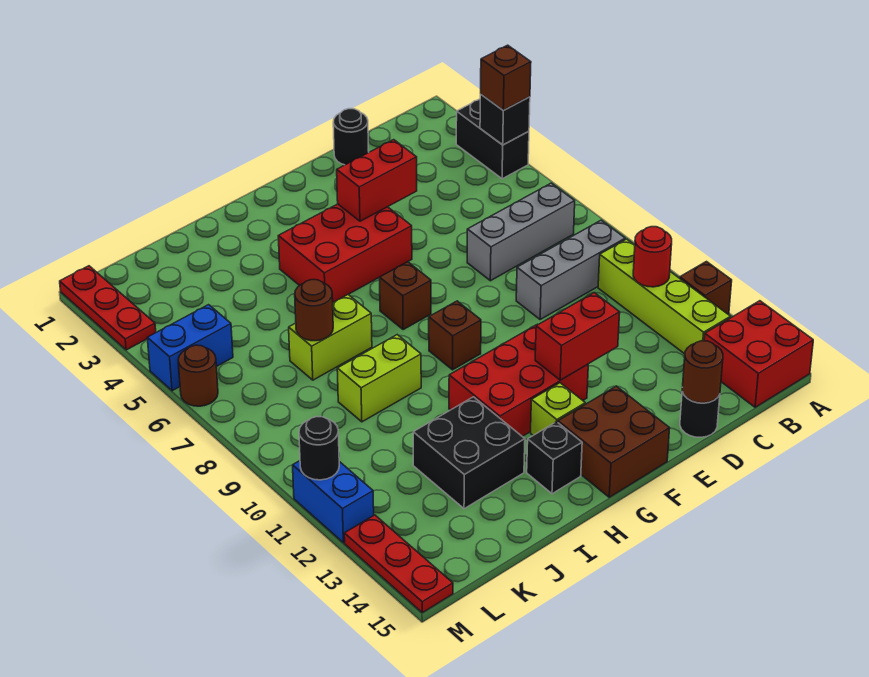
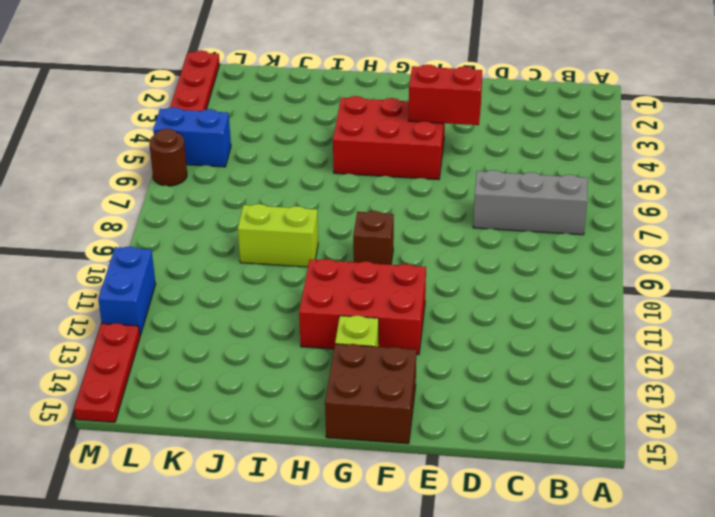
none -> black brick A3:A4 level 1
none -> brown brick A12 level 1
none -> red brick A14:B15 level 1
none -> grey brick B9:D9 level 1

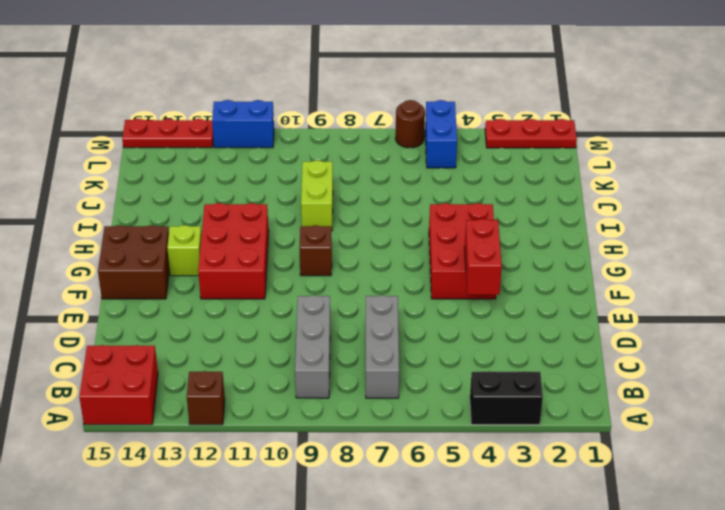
none -> lime brick B10:B13 level 1
none -> black round brick D1 level 1
none -> black round brick D15 level 1
none -> brown brick G7 level 1

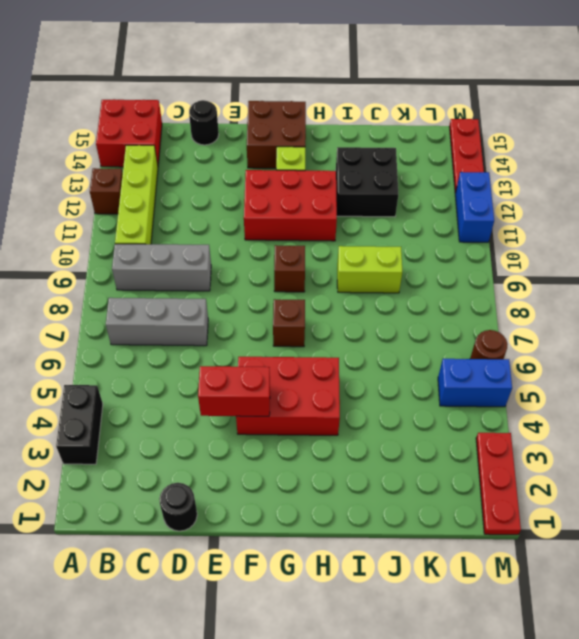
none -> black brick H14 level 1
none -> lime brick I7:J7 level 1
none -> black brick A4 level 2
none -> red round brick B11 level 2

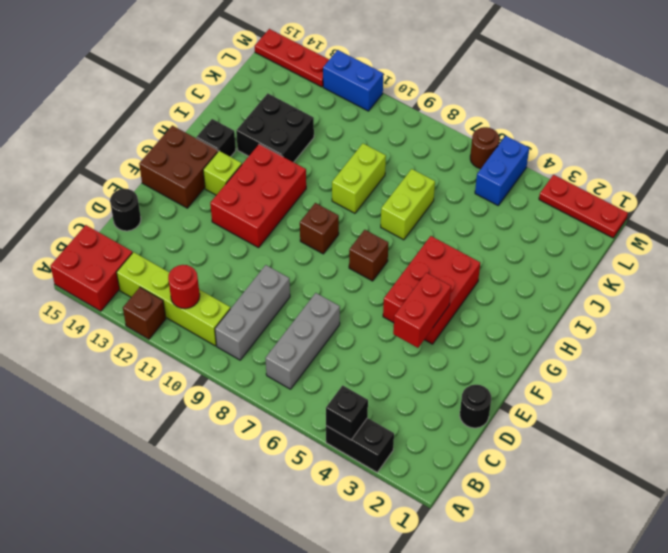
none -> brown round brick D15 level 2
none -> red brick E12:F12 level 2
none -> brown round brick J7 level 2
none -> black round brick M11 level 2

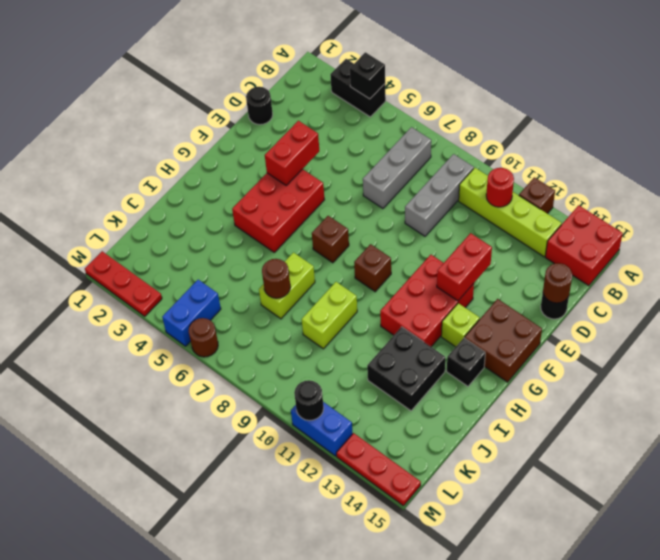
none -> brown brick A4 level 3

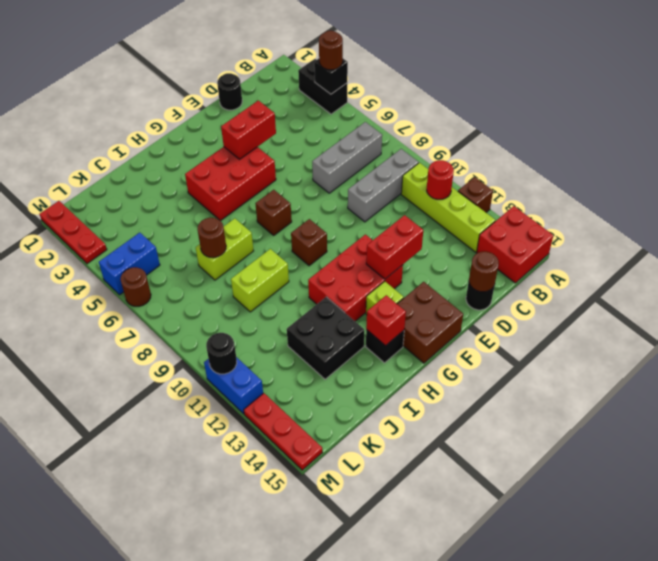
brown round brick A4 level 3 -> brown brick A4 level 3
red brick H14 level 2 -> none

